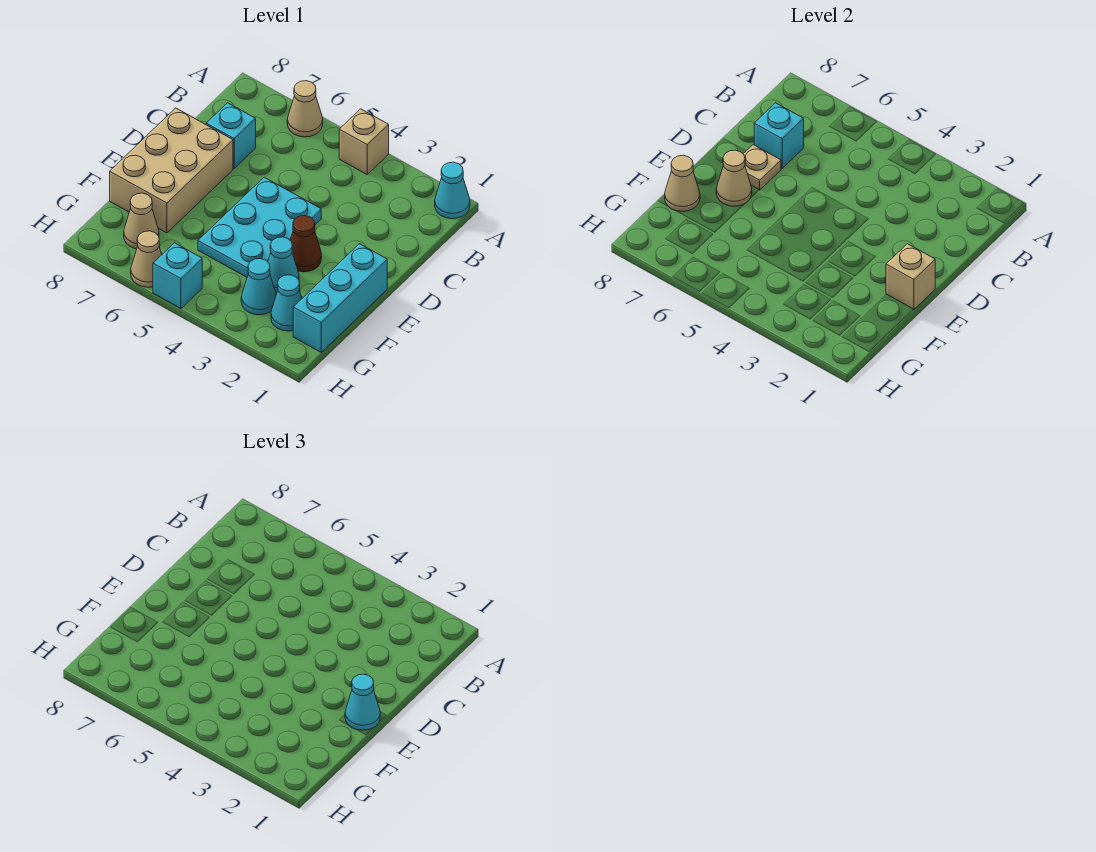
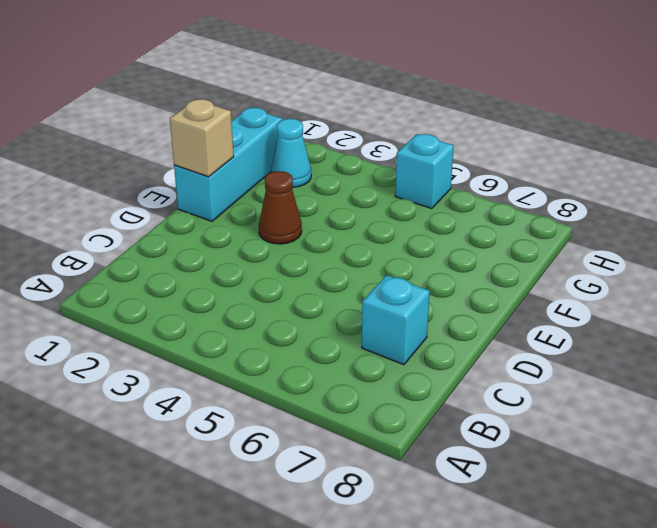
none -> cyan cone A1 level 1
none -> tan brick A4 level 1
none -> tan cone A6 level 1

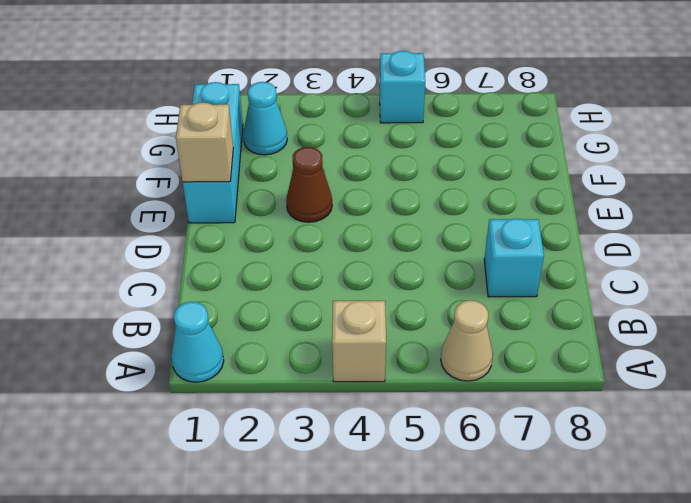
none -> cyan plate D4:F5 level 1
none -> tan brick D7:F8 level 1
none -> cyan cone F3 level 1

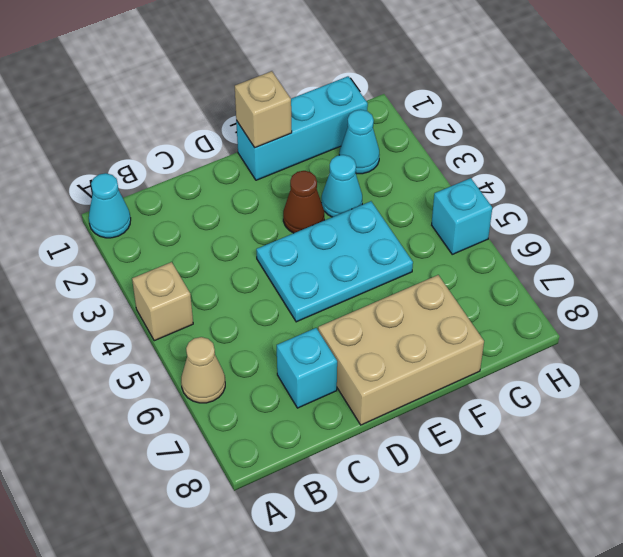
none -> cyan cone G3 level 1
none -> tan cone G7 level 1
none -> tan cone H6 level 1

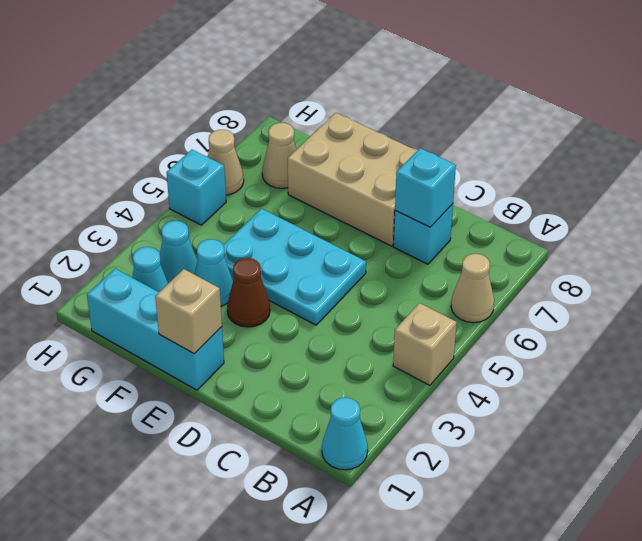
none -> tan plate D7 level 2
none -> tan cone E7 level 2
none -> tan cone F8 level 2

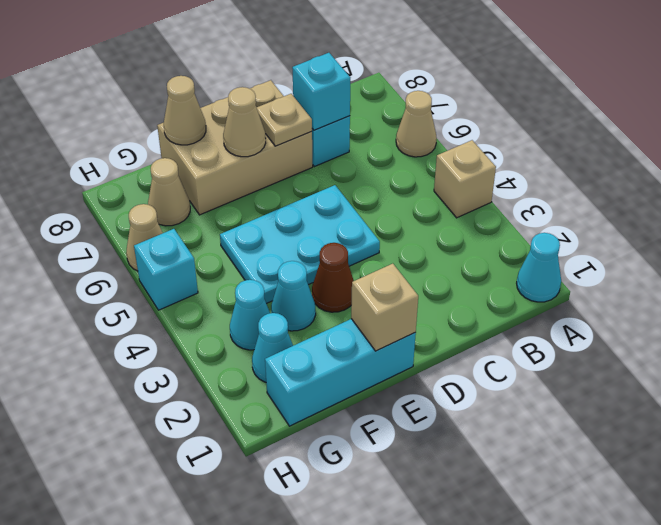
none -> cyan cone E1 level 3

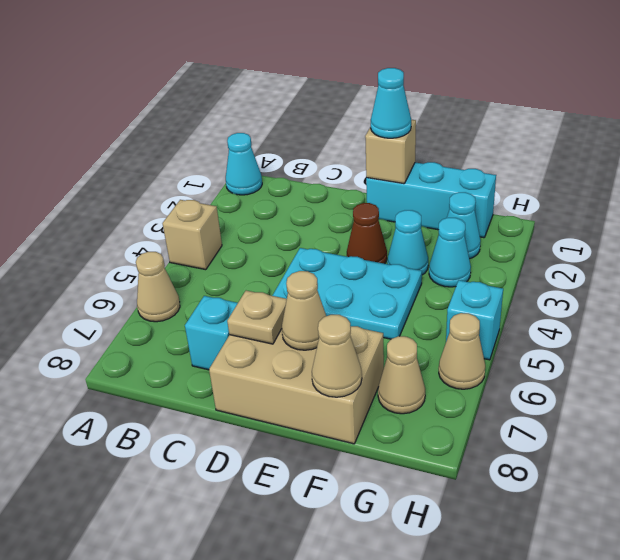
none -> cyan brick C7 level 2

